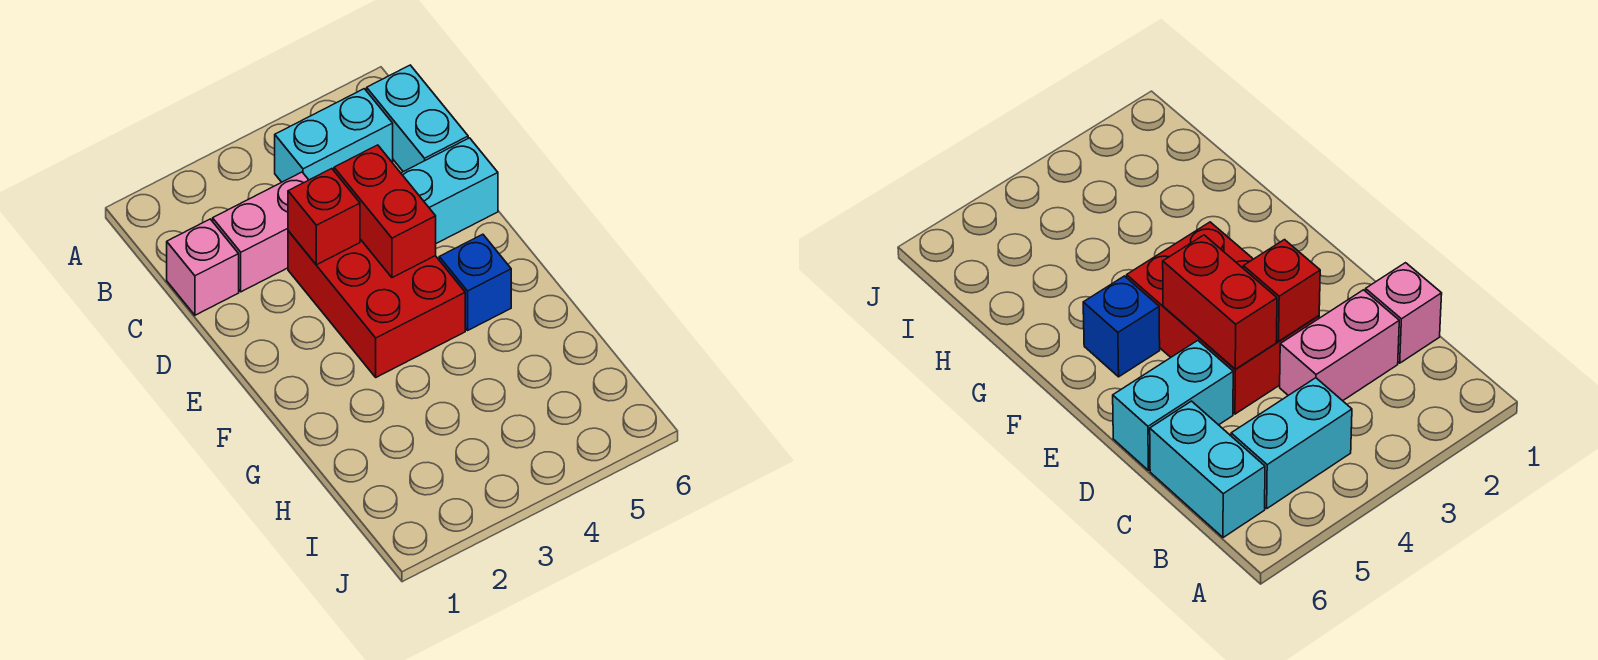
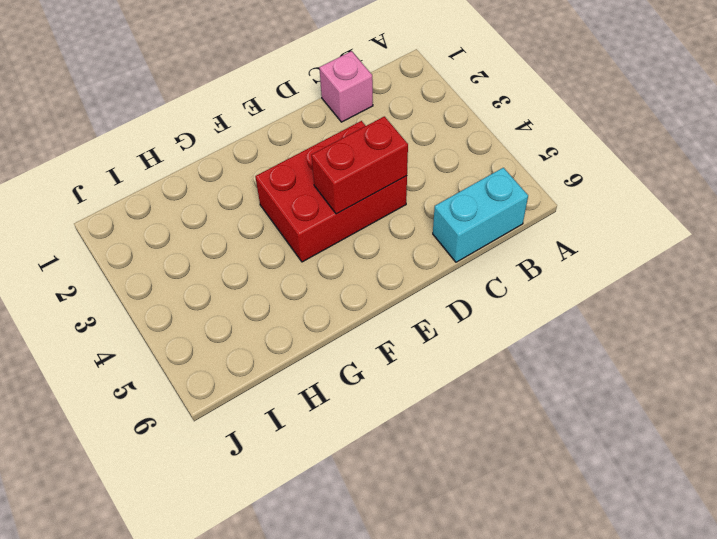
none -> cyan brick B4:B5 level 1
none -> pink brick C2:C3 level 1

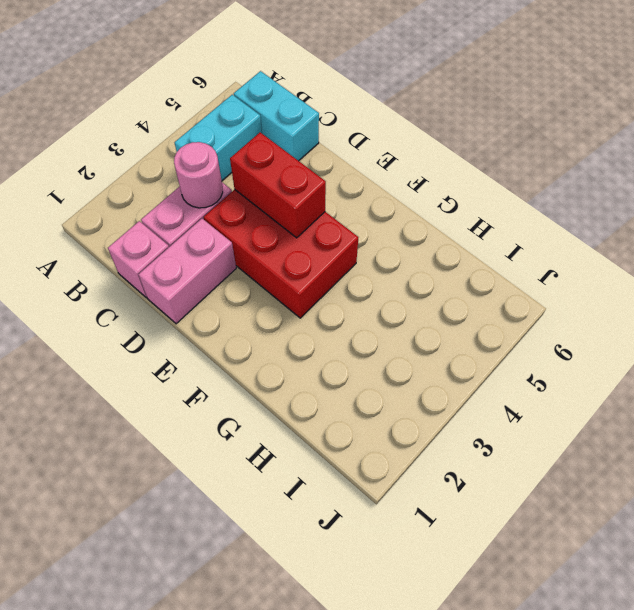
pink round brick C3 level 2 -> none
pink brick D1:D2 level 1 -> none
none -> cyan brick D5:D6 level 1
none -> blue brick F5 level 1

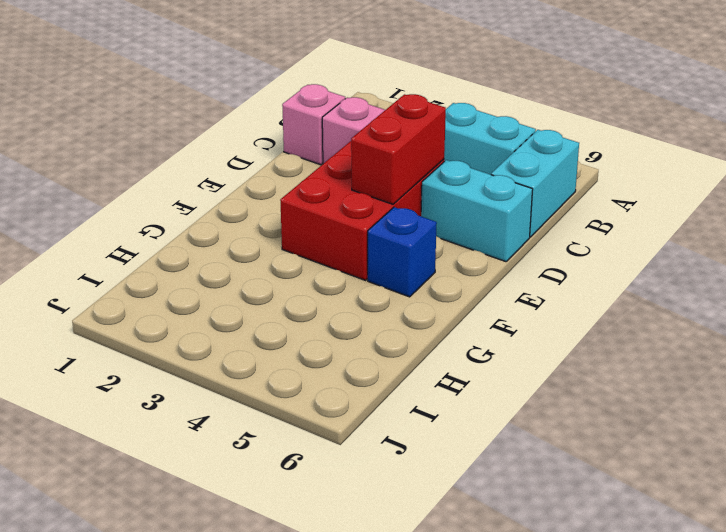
none -> red brick D3 level 2

